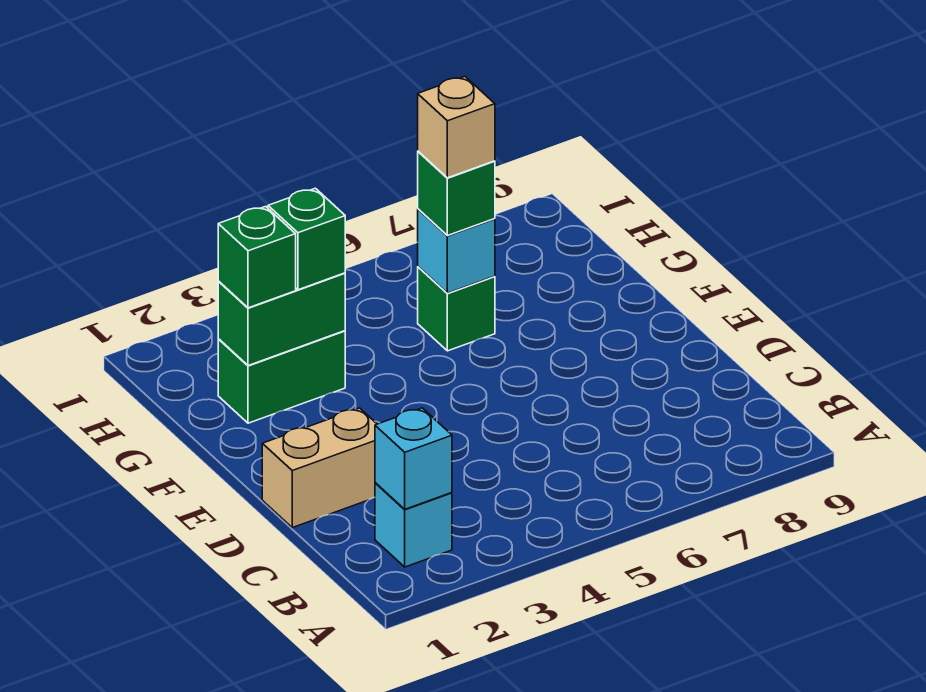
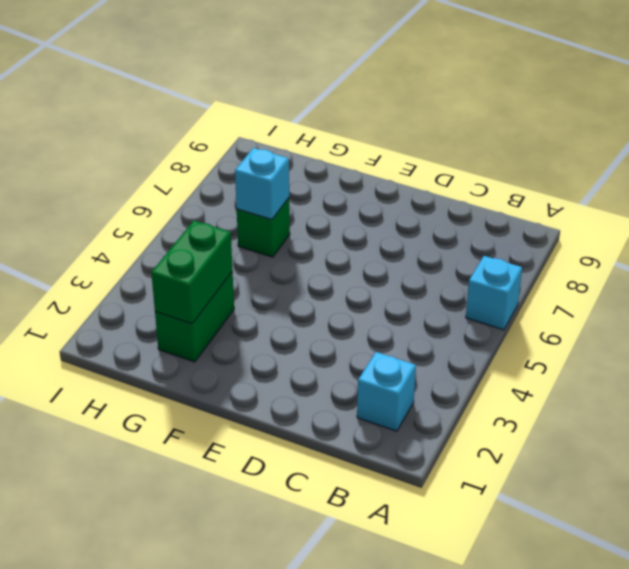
cyan brick A6 level 1 -> cyan brick B2 level 2
none -> tan brick D1:D2 level 1
none -> green brick G2 level 3

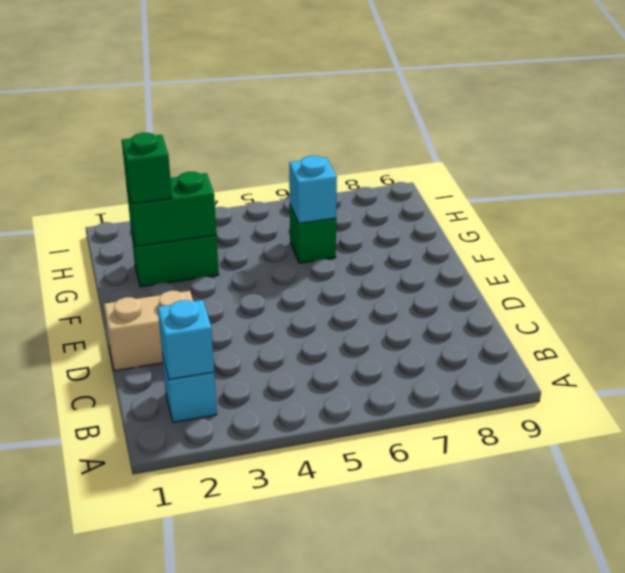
none -> green brick G3 level 3
none -> green brick G6 level 3

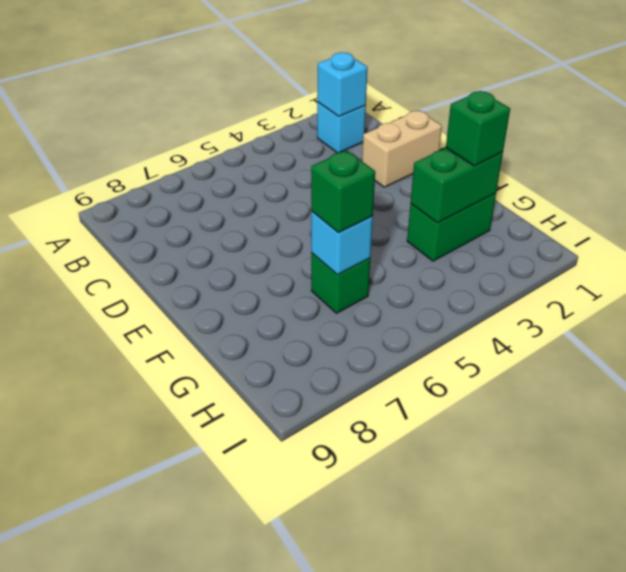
none -> green brick G3 level 3
none -> tan brick G6 level 4

